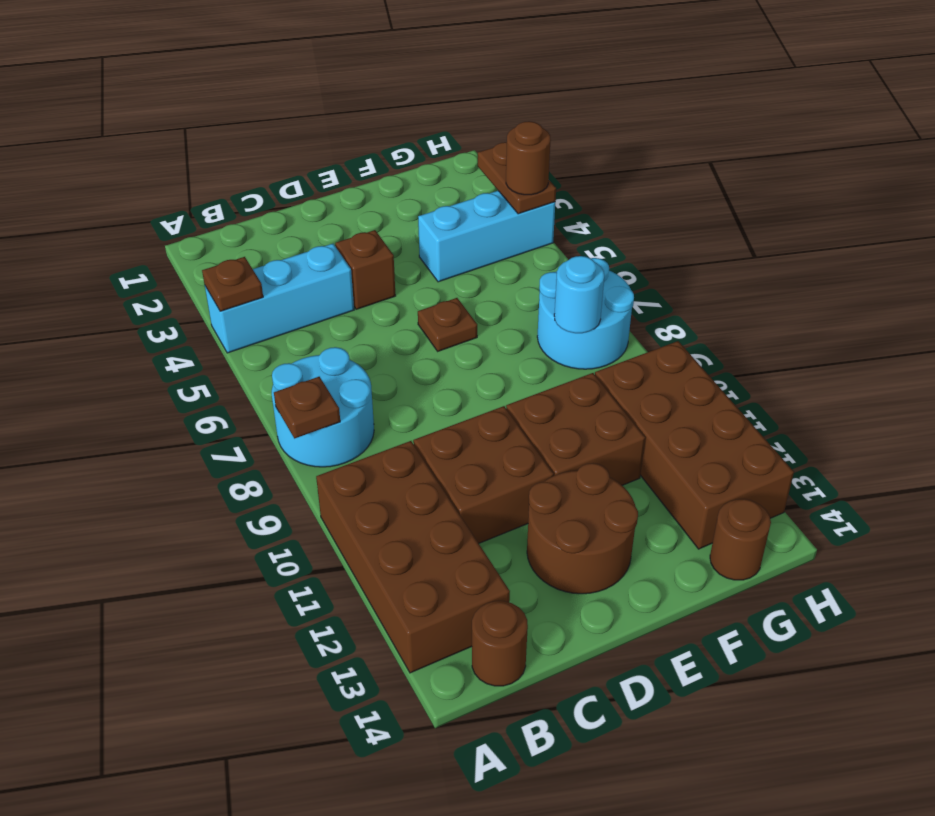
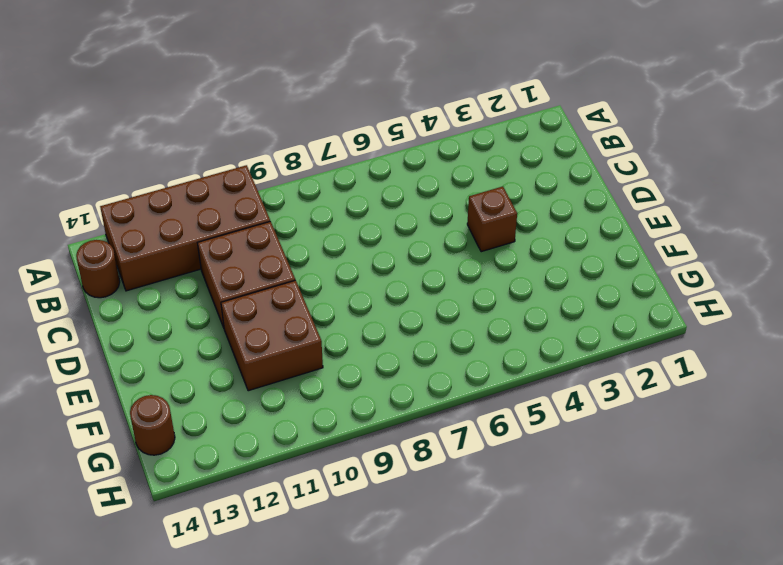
none -> cyan brick A4:C4 level 1
none -> cyan round brick A7:B8 level 1
none -> brown round brick D12:E13 level 1

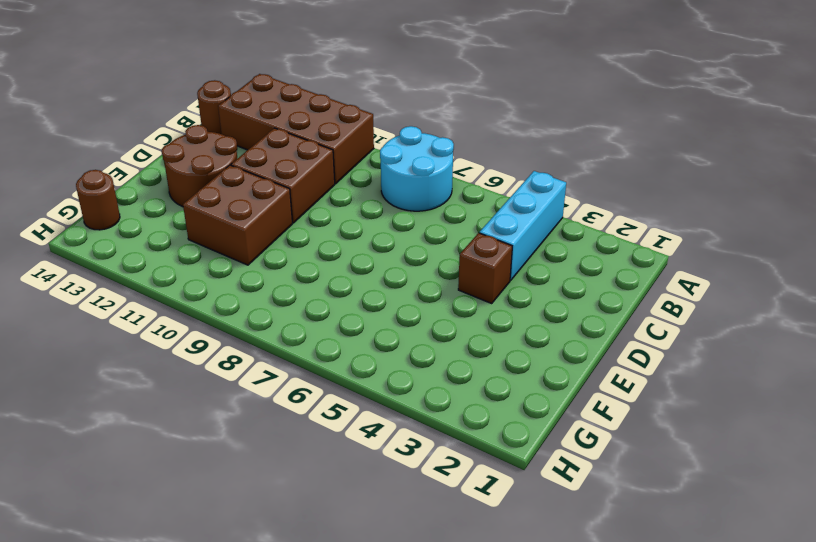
none -> brown plate E6 level 1
none -> cyan brick F4:H4 level 1
none -> cyan round brick G7:H8 level 1

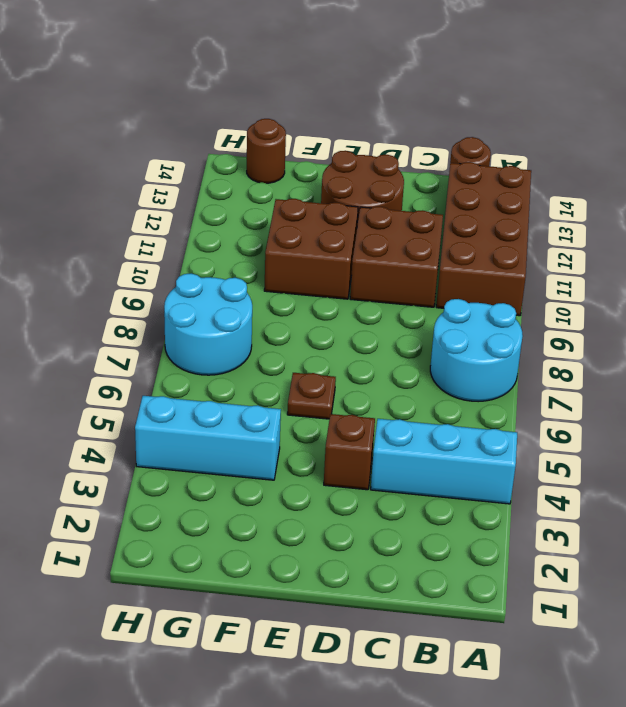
none -> brown brick G10:H13 level 1
none -> brown plate A4 level 2
none -> brown plate A8 level 2

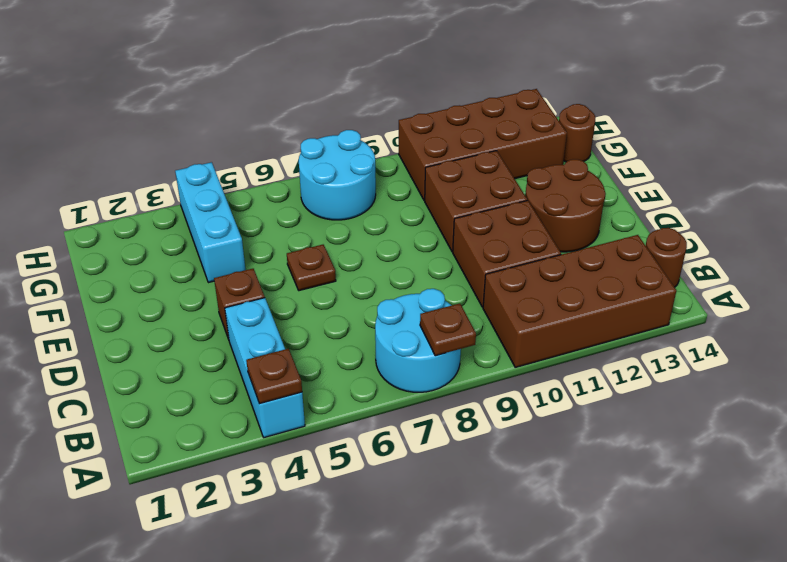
none -> cyan round brick G8 level 2
none -> brown plate H3:H4 level 2
none -> brown round brick H4 level 3

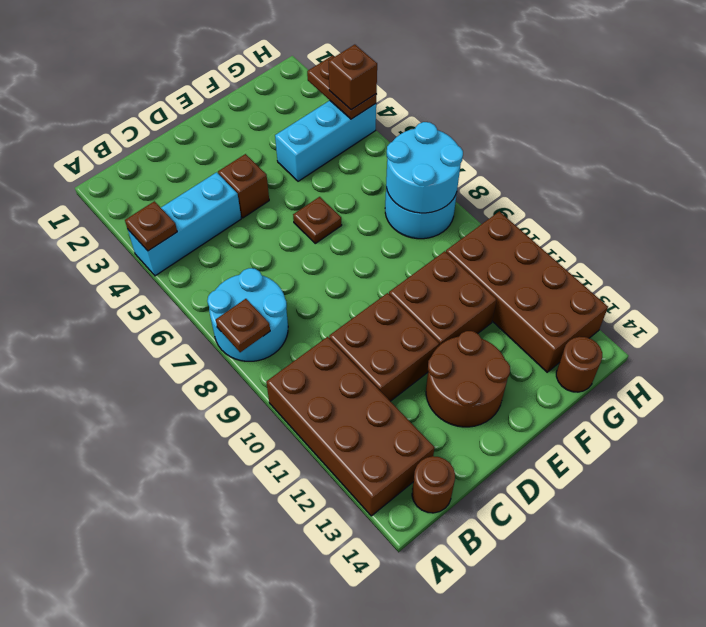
cyan round brick G7:H8 level 2 -> cyan round brick G8 level 2
brown brick H4 level 3 -> brown round brick H4 level 3

